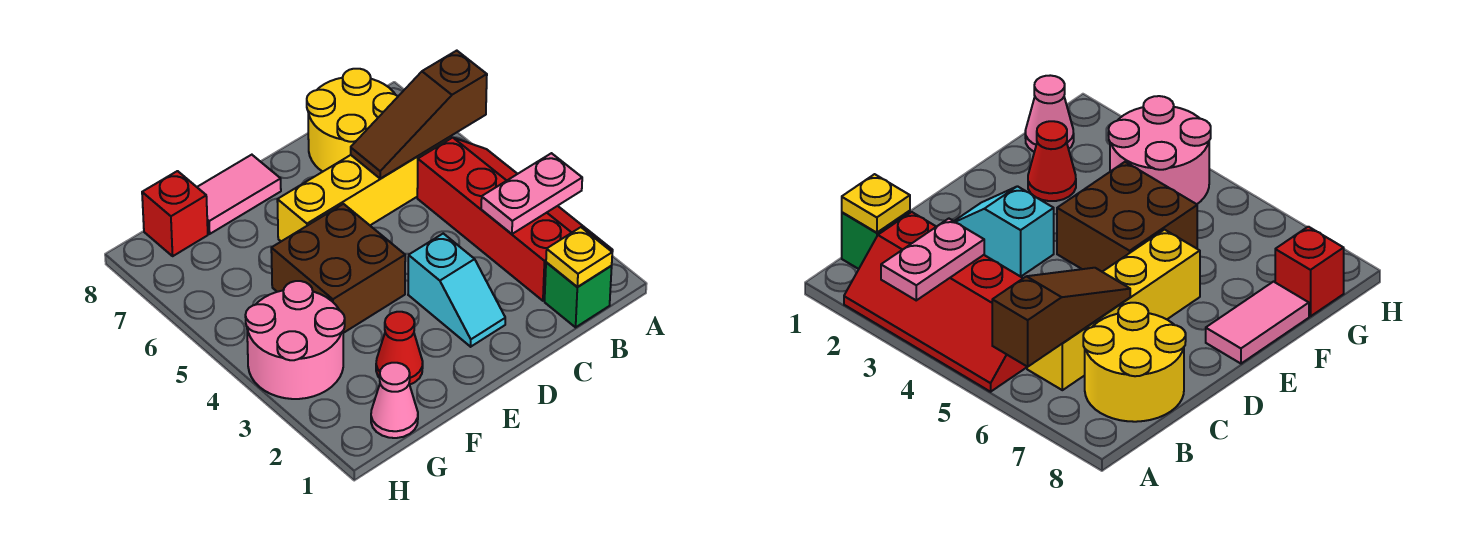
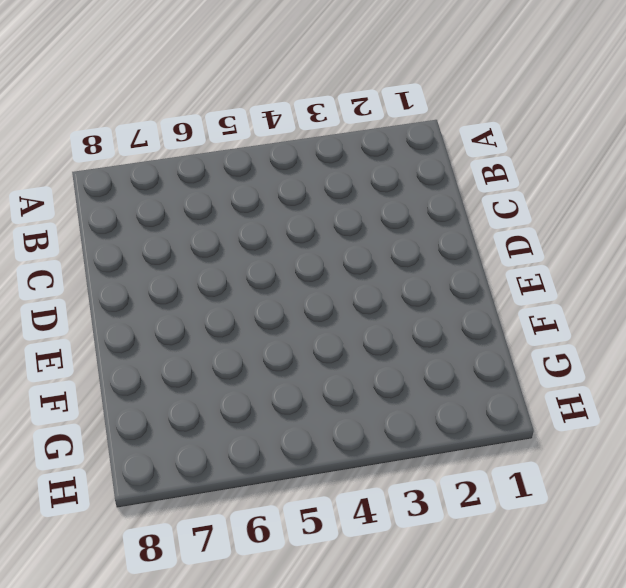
none -> red slope A2:B5 level 1 top B
none -> green brick B1 level 1
none -> yellow brick B6:E6 level 1

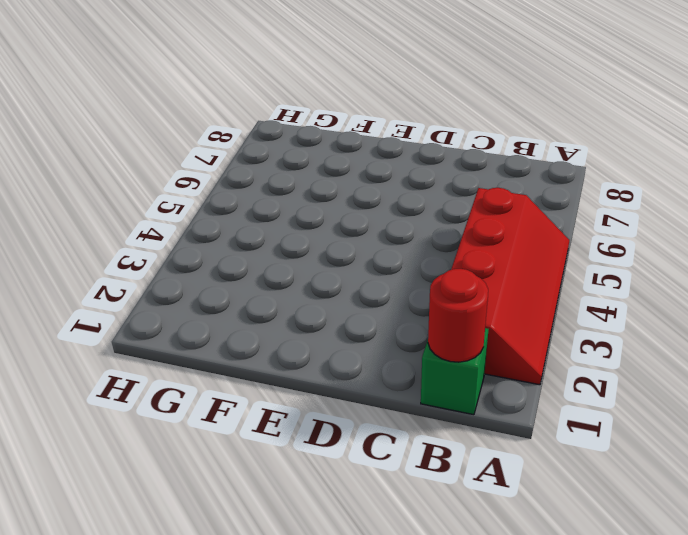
red round brick B1 level 2 -> yellow plate B1 level 2
none -> yellow brick B6:E6 level 1
none -> yellow round brick B7:C8 level 1
none -> cyan slope D2:D3 level 1 top 3

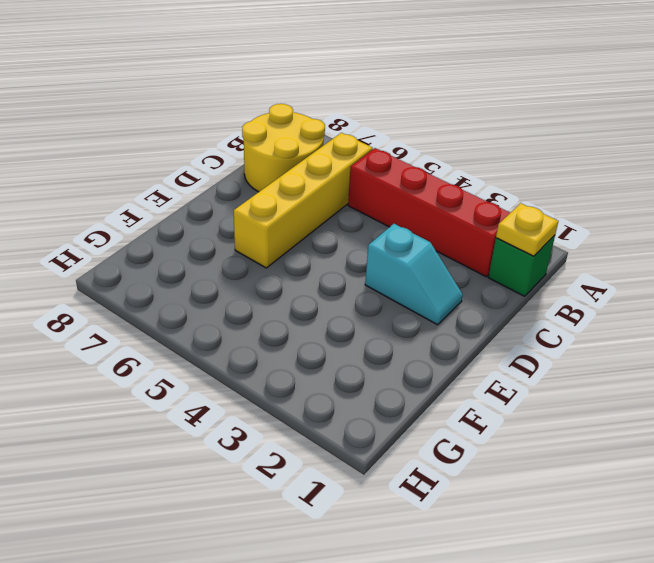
none -> brown brick E4:F5 level 1
none -> pink tile E8:F8 level 1
none -> red cone F2 level 1

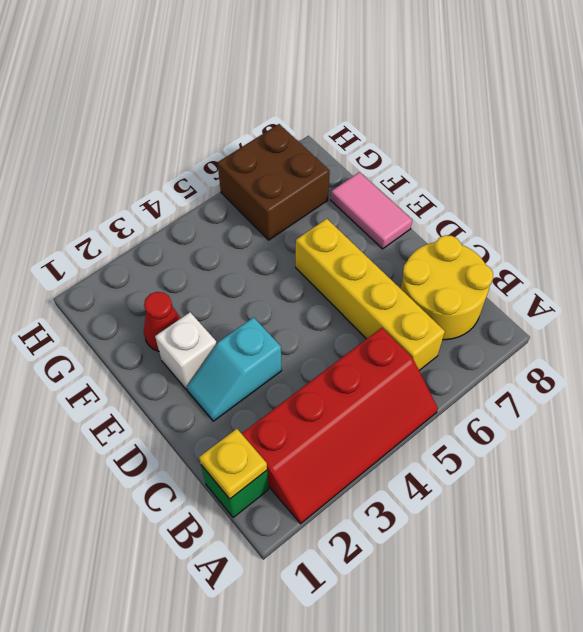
white brick E2 level 1 -> none
brown brick G6:H7 level 1 -> brown brick E4:F5 level 1
none -> pink cone G1 level 1
none -> pink round brick G3:H4 level 1
none -> red brick G8 level 1

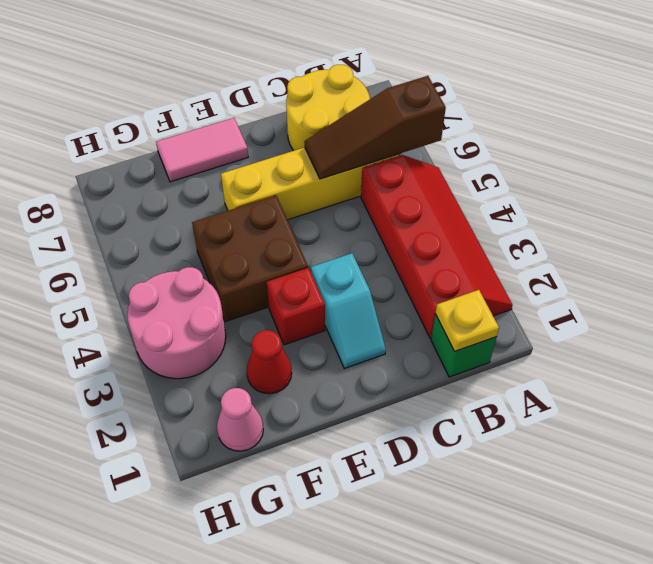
red brick E3 level 1 -> red brick G8 level 1
none -> pink plate A3:B3 level 2

